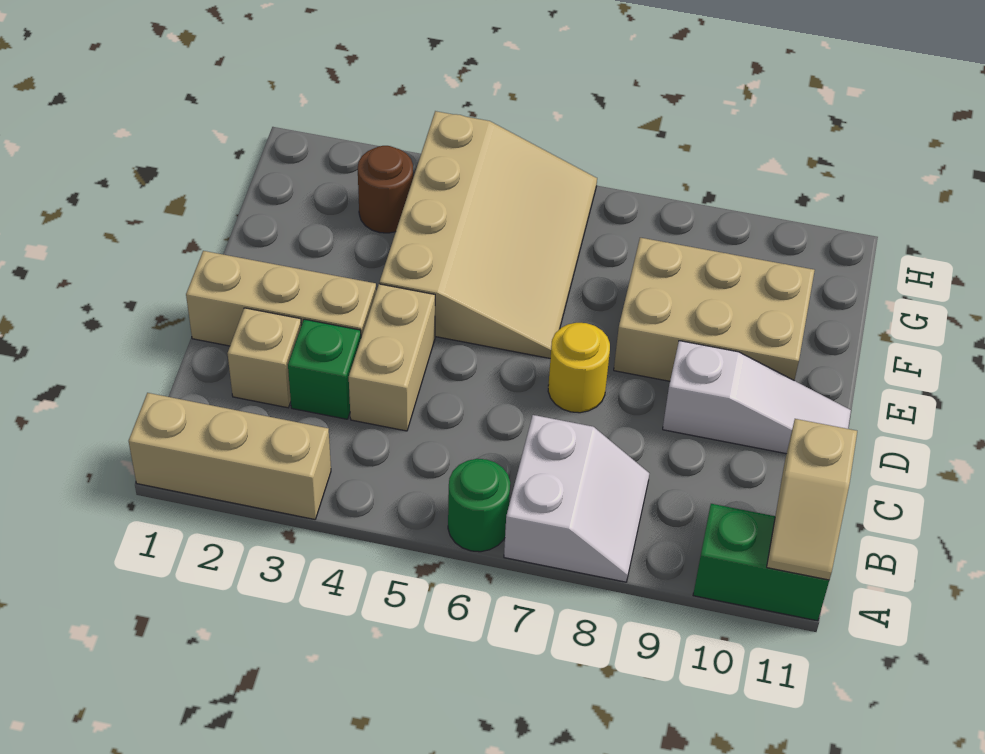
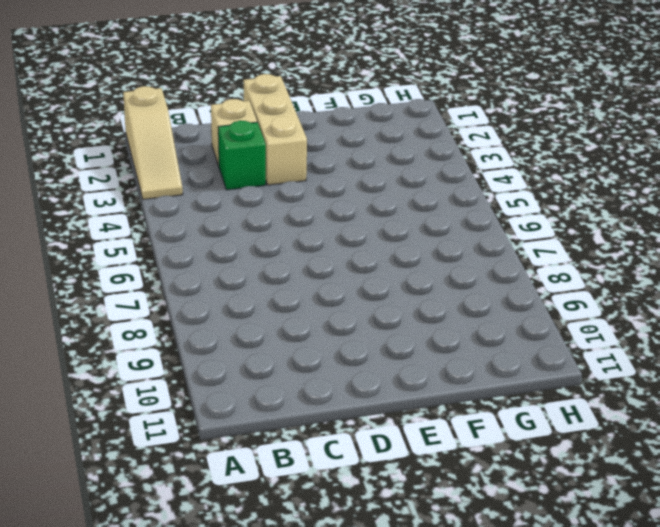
tan slope A1:A3 level 1 top 1 -> tan brick A1:A3 level 1
none -> green round brick A6 level 1
none -> white slope A7:B8 level 1 top 7
none -> green brick A10:A11 level 1

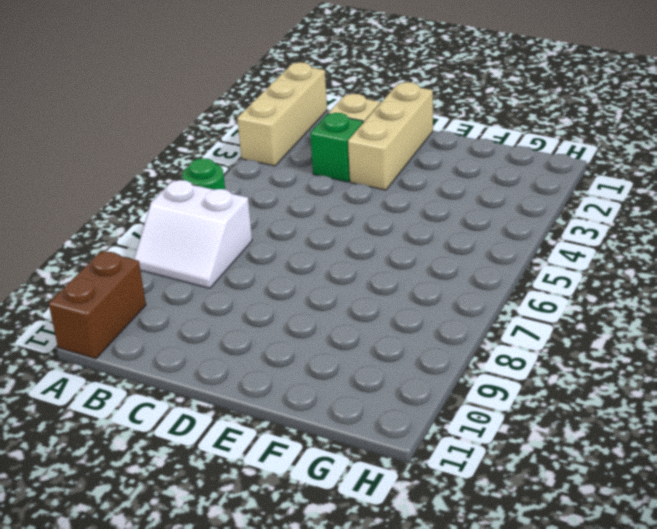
brown brick A10:A11 level 1 -> green brick A10:A11 level 1
none -> tan brick C4:D4 level 1
none -> yellow round brick D7 level 1
none -> white slope D9:D11 level 1 top 9

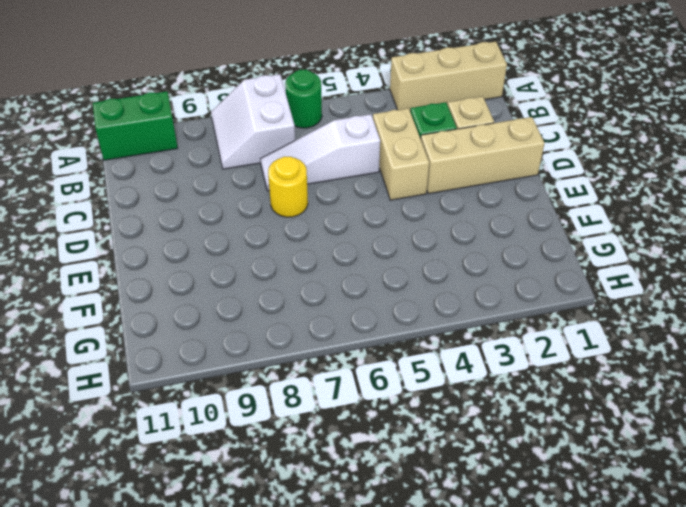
white slope C5:C7 level 1 top 5 -> white slope D9:D11 level 1 top 9
none -> tan slope E4:H6 level 1 top 4
none -> tan brick E8:F10 level 1
none -> brown round brick G3 level 1

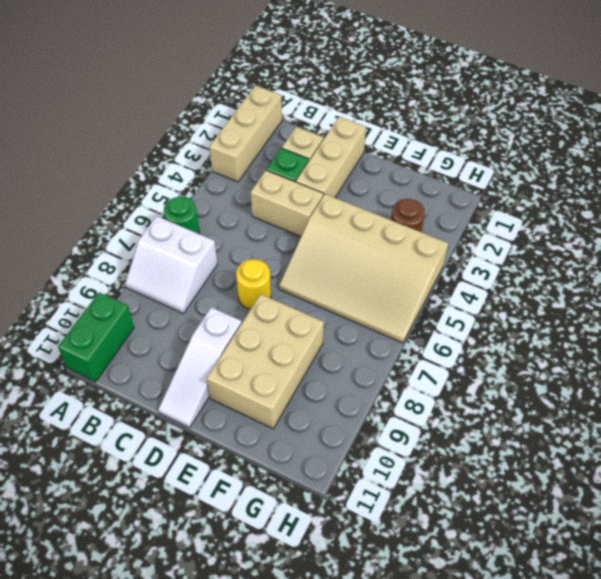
none -> tan slope A11:B11 level 2 top B

